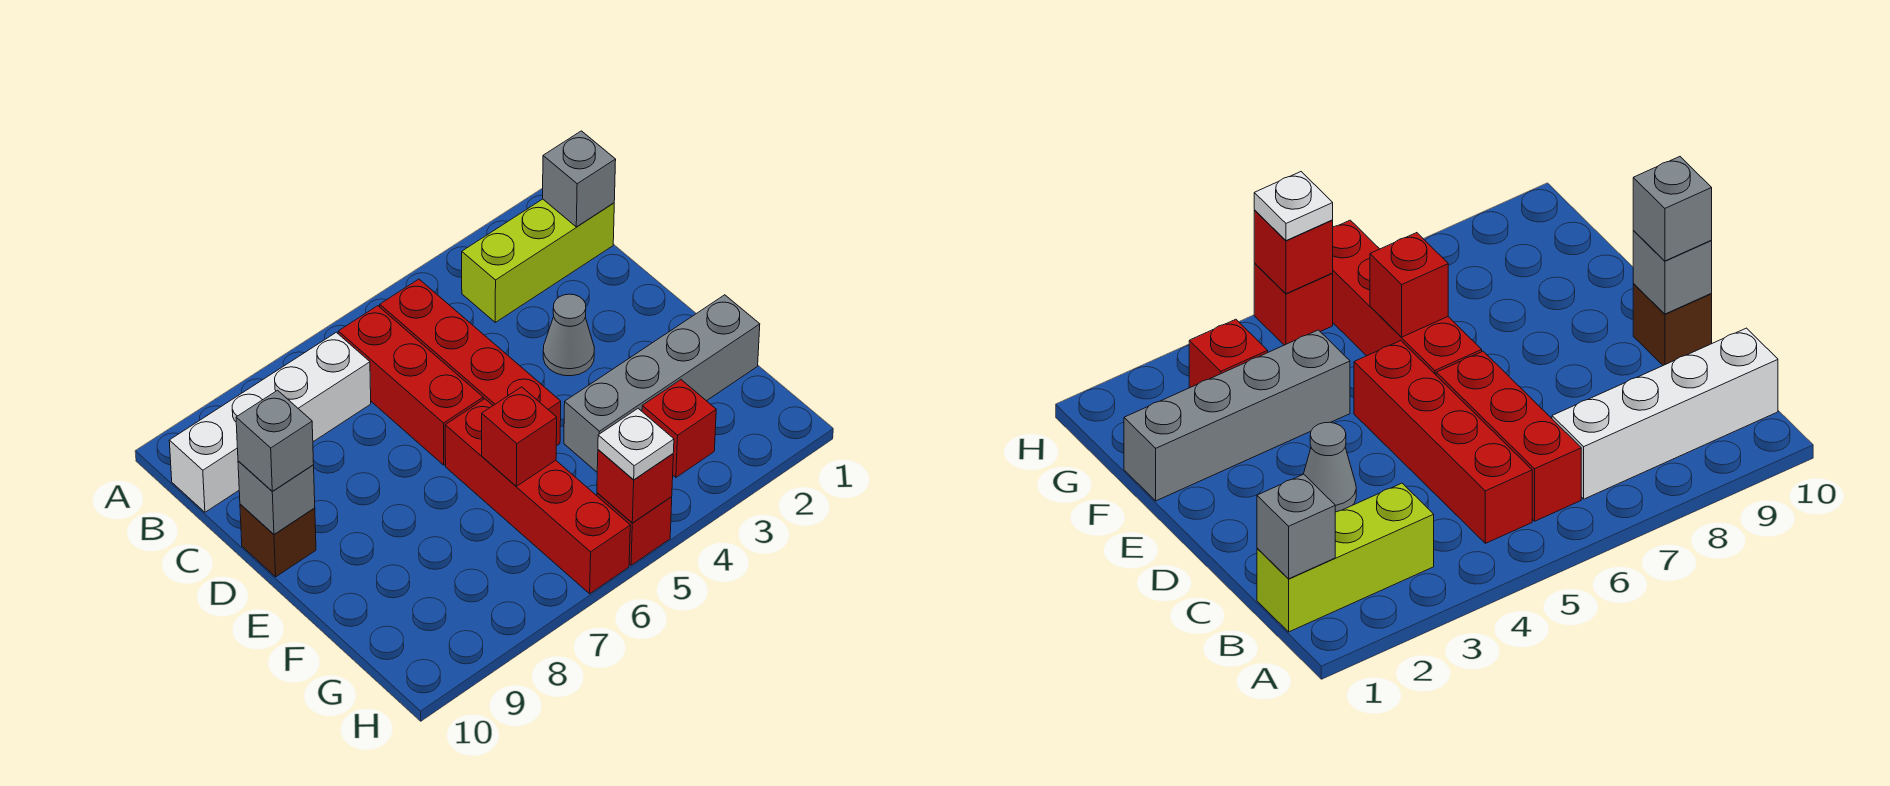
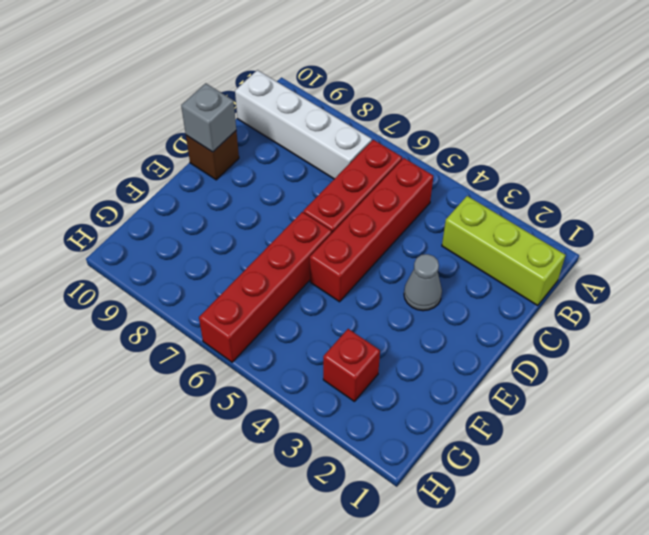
none -> grey brick F1:F4 level 1
none -> red brick H5 level 1
none -> grey brick B1 level 2

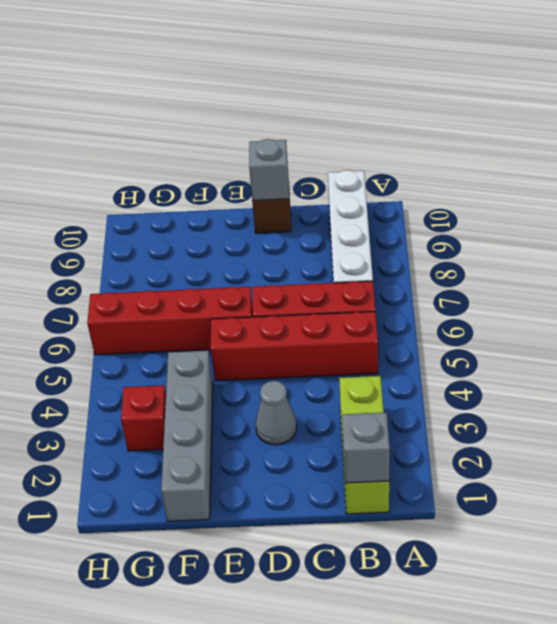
none -> red brick H5 level 1
none -> red brick F6 level 2
none -> red brick H5 level 2

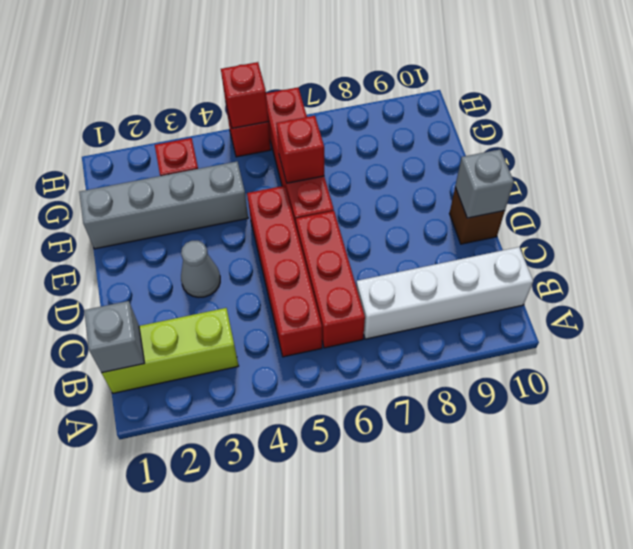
none -> grey brick D10 level 3
none -> white plate H5 level 3

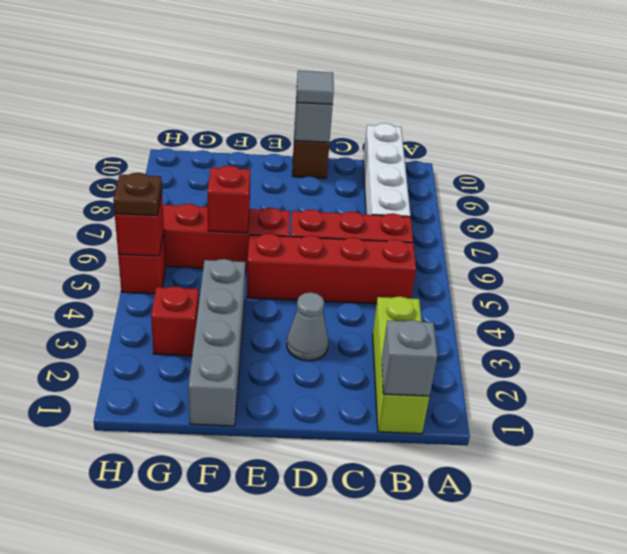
grey tile D10 level 3 -> grey brick D10 level 3
brown plate H5 level 3 -> white plate H5 level 3

